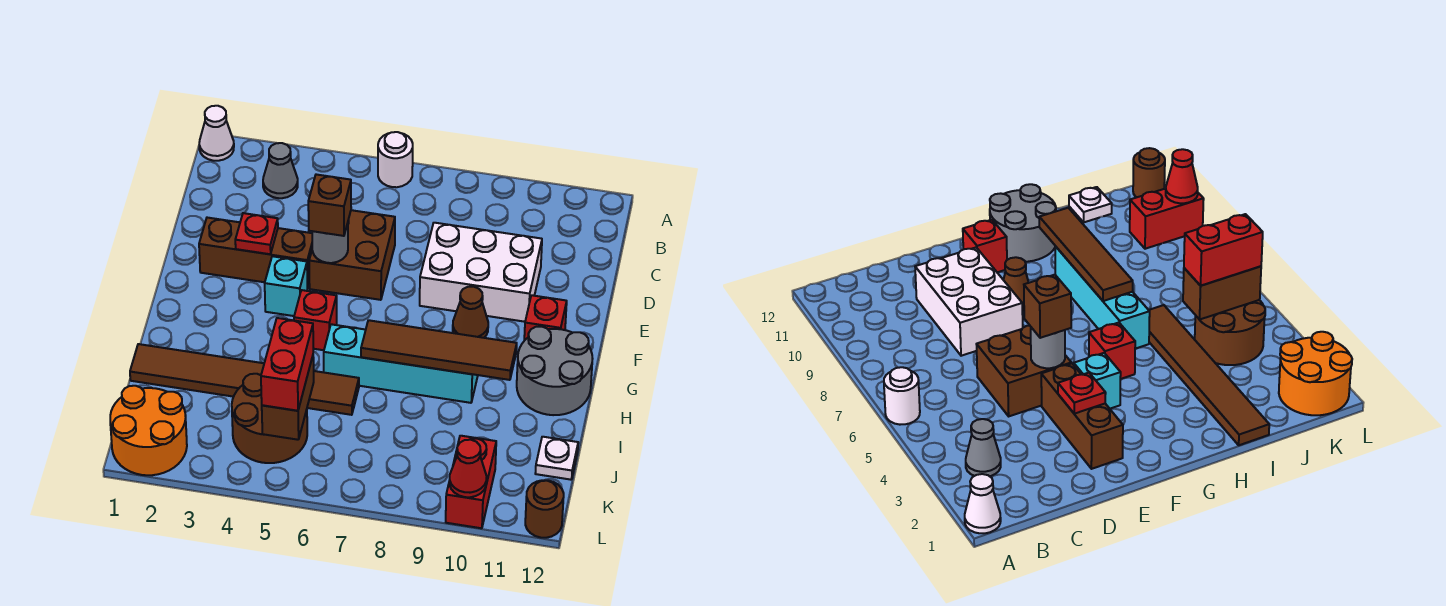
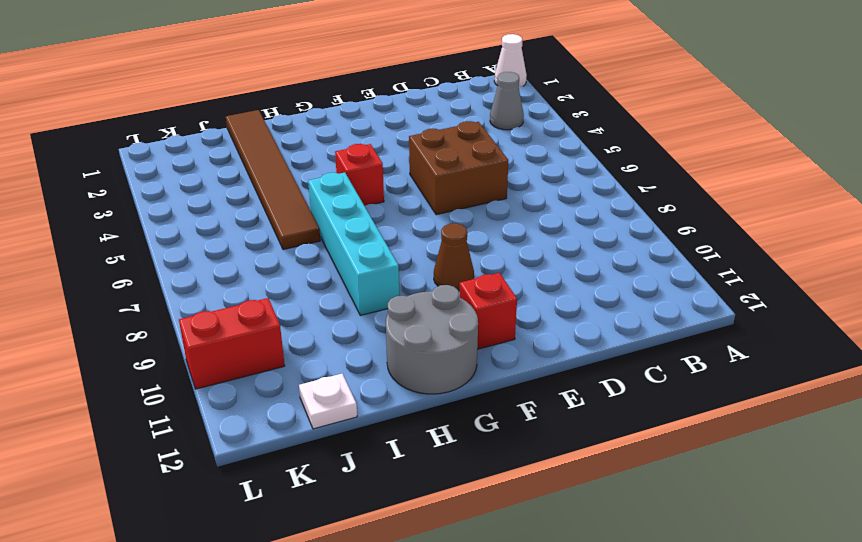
none -> white round brick A6 level 1
none -> white brick D8:E10 level 1
none -> brown brick E2:E4 level 1

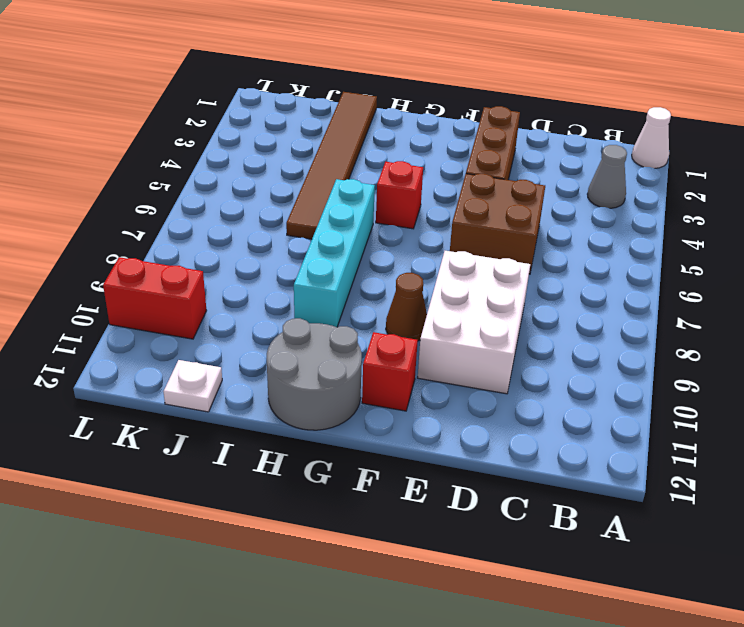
none -> white round brick A6 level 1
none -> cyan brick F4 level 1
none -> brown round brick J4:K5 level 1

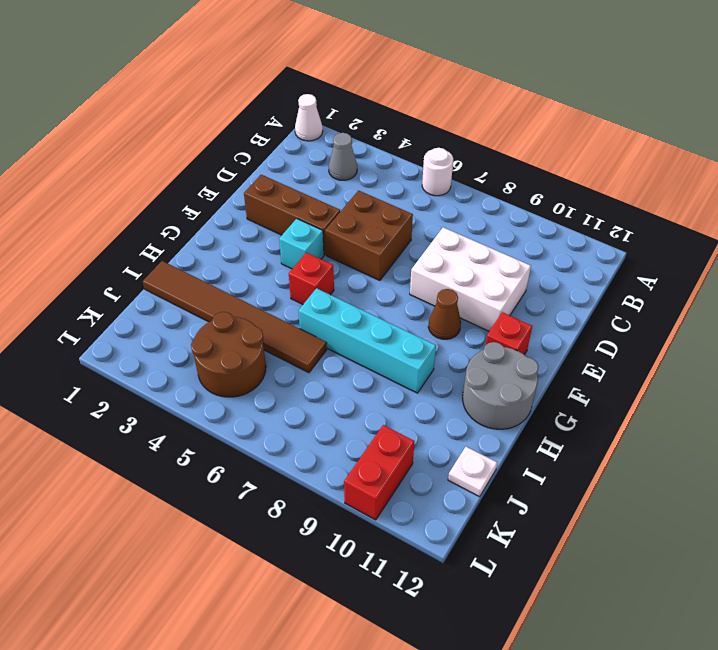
none -> orange round brick K1:L2 level 1
none -> brown round brick L12 level 1
none -> red plate E3 level 2

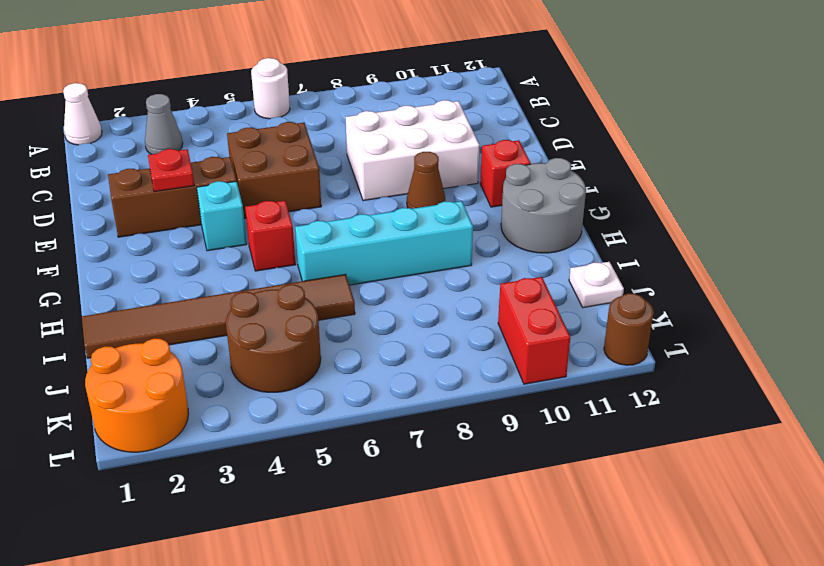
none -> grey round brick E5 level 2
none -> brown tile H7:H10 level 2
none -> brown brick J5:K5 level 2

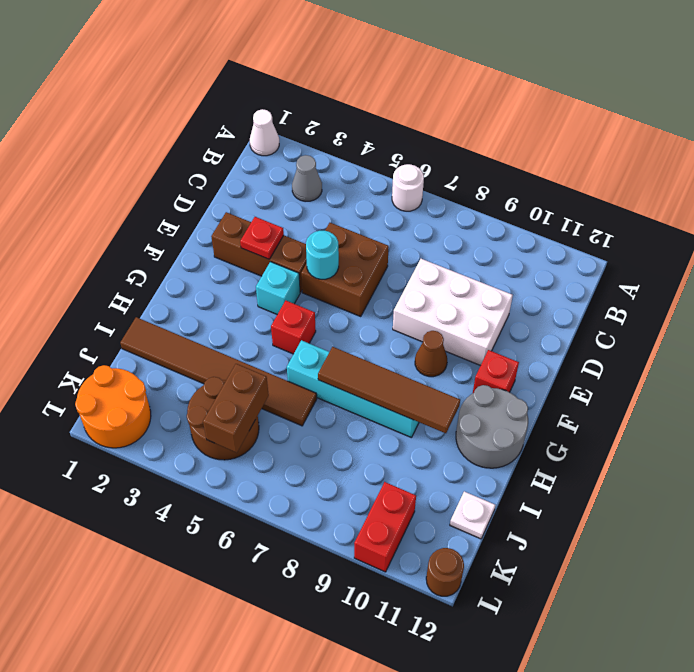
cyan round brick E5 level 2 -> grey round brick E5 level 2
none -> red cone L10 level 2
none -> brown brick E5 level 3
none -> red brick J5:K5 level 3

